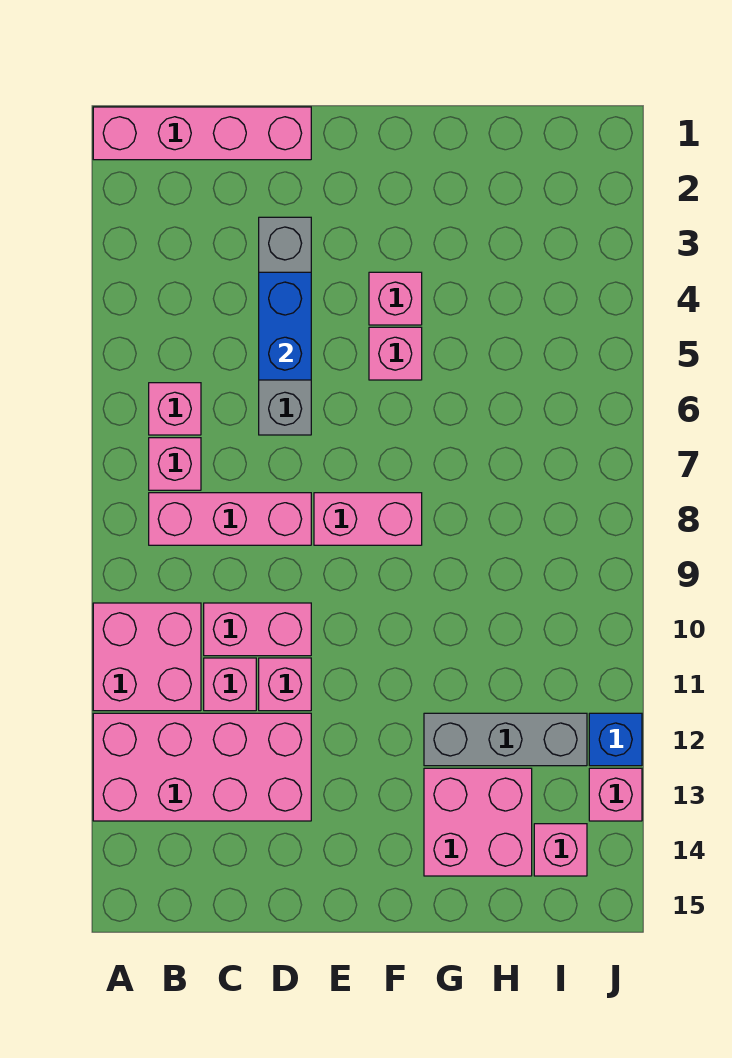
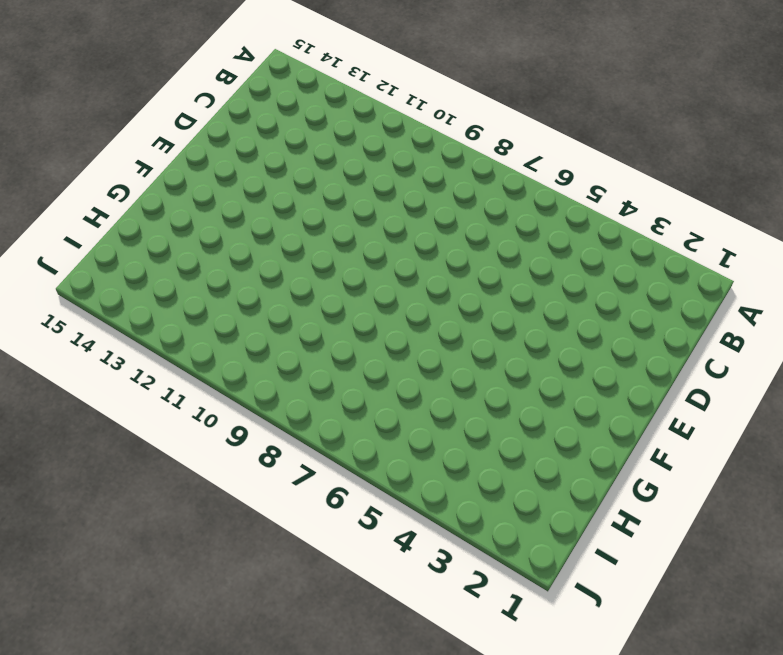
none -> pink brick A1:D1 level 1
none -> pink brick A10:B11 level 1
none -> pink brick A12:D13 level 1

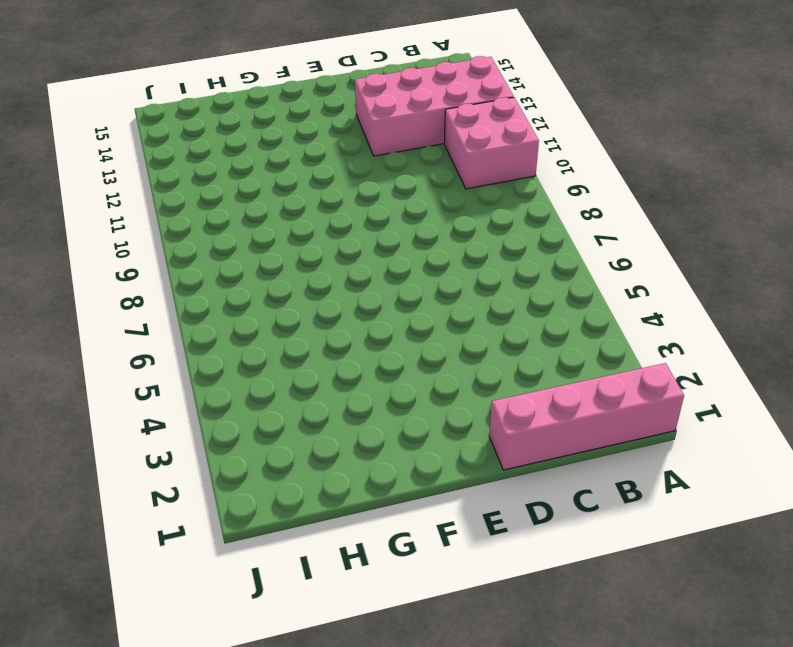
none -> pink brick B6 level 1
none -> pink brick B7 level 1
none -> pink brick B8:D8 level 1

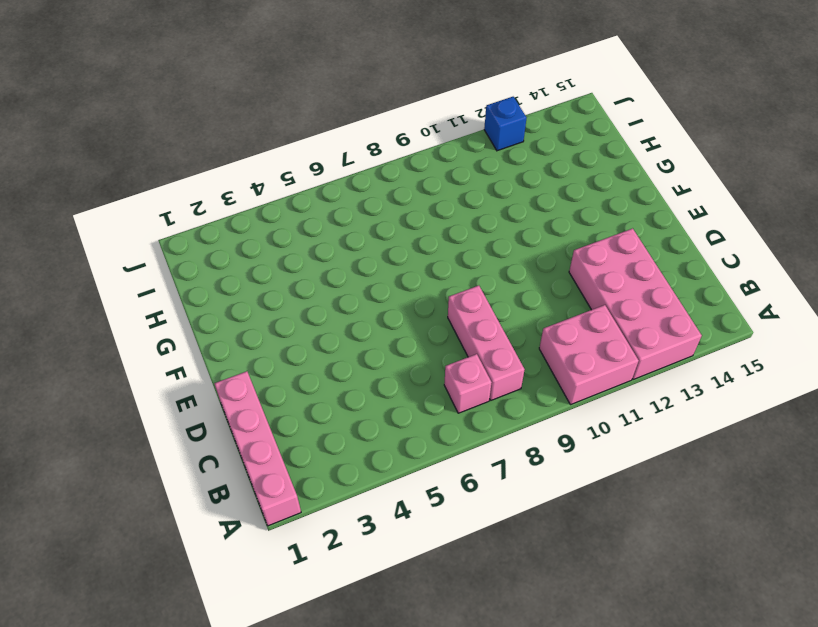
none -> pink brick B6 level 1
none -> pink brick C10:D10 level 1
none -> pink brick C11 level 1

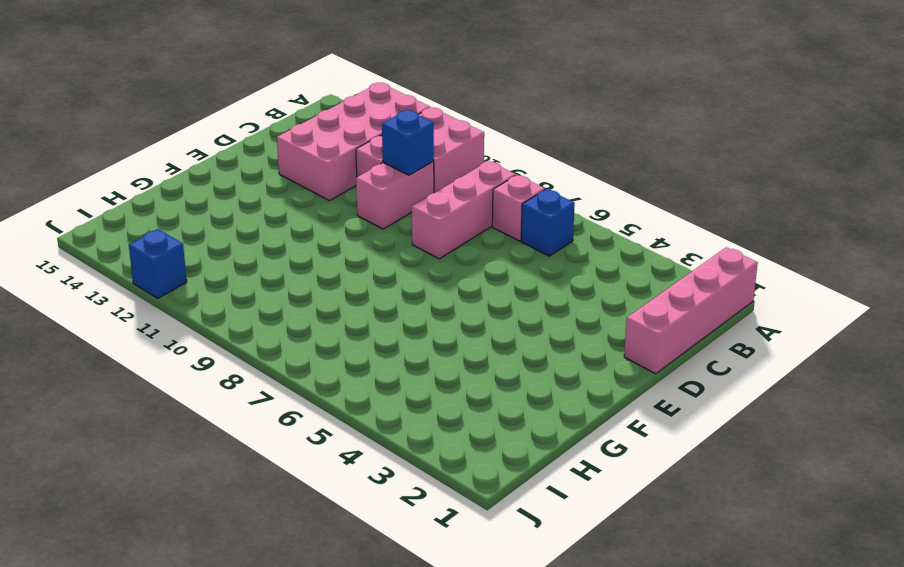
blue brick B6 level 1 -> pink brick B6 level 1
blue brick C10 level 2 -> none
none -> grey brick D3:D6 level 1
none -> pink brick D11 level 1
none -> pink brick E8:F8 level 1

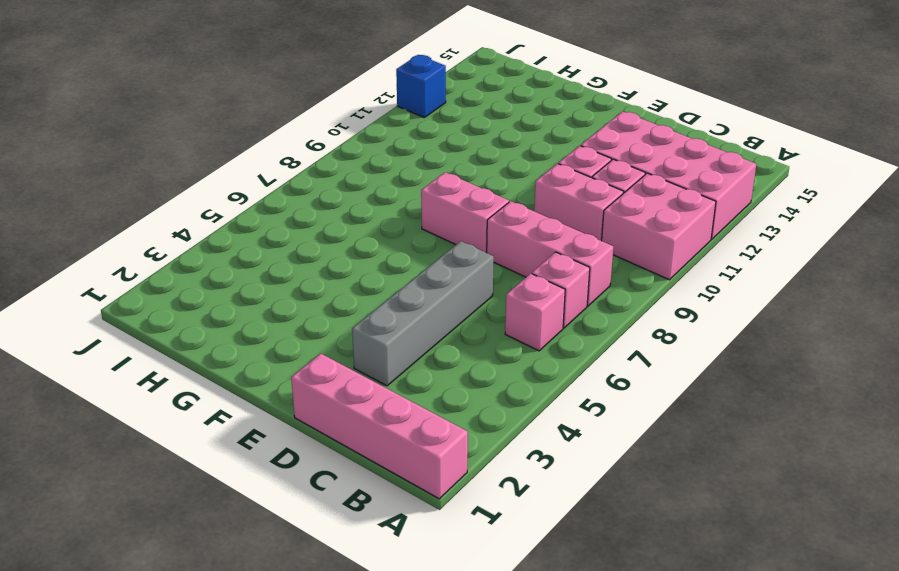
none -> pink brick F4 level 1
none -> pink brick F5 level 1
none -> grey brick G12:I12 level 1

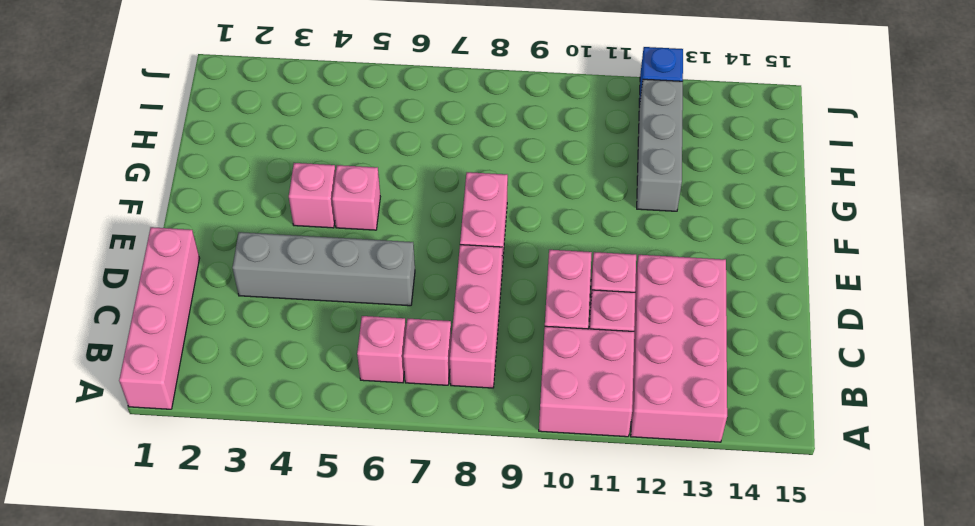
none -> pink brick G13:H14 level 1
none -> pink brick I14 level 1
none -> pink brick J13 level 1

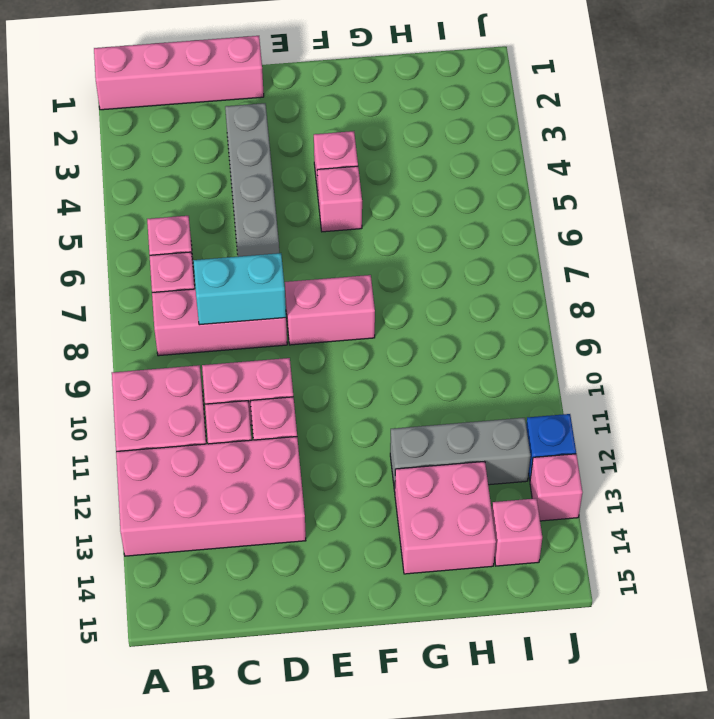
cyan brick C8:D8 level 2 -> none
none -> blue brick D4:D5 level 2

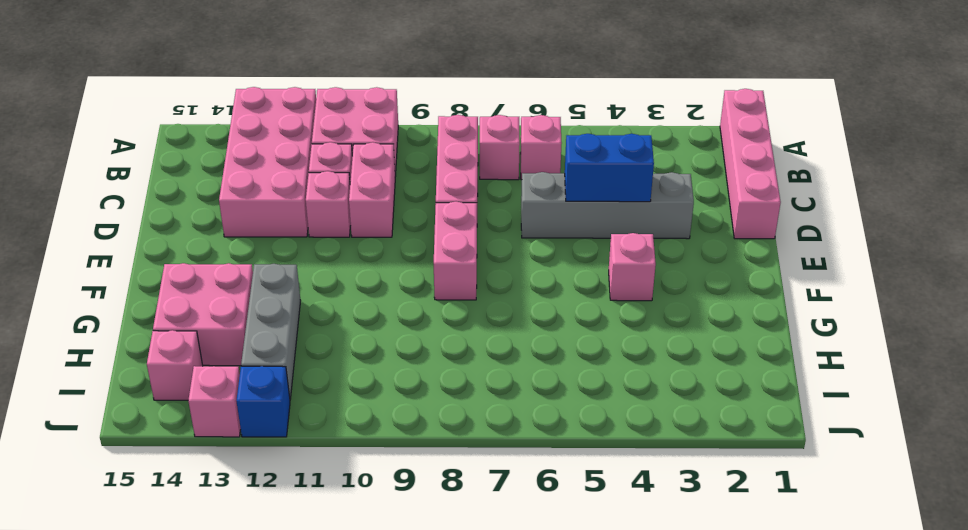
none -> pink brick F5 level 1

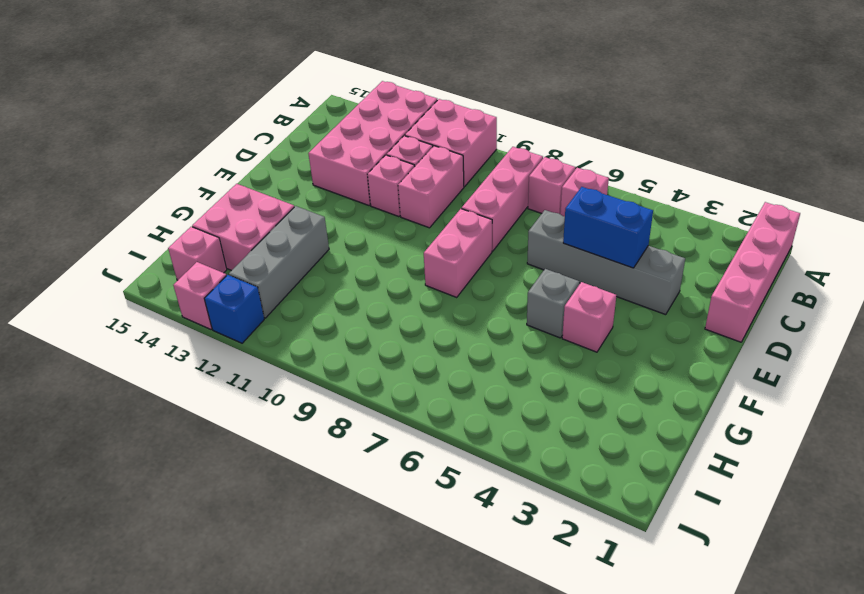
grey brick F5 level 1 -> pink brick F5 level 1

